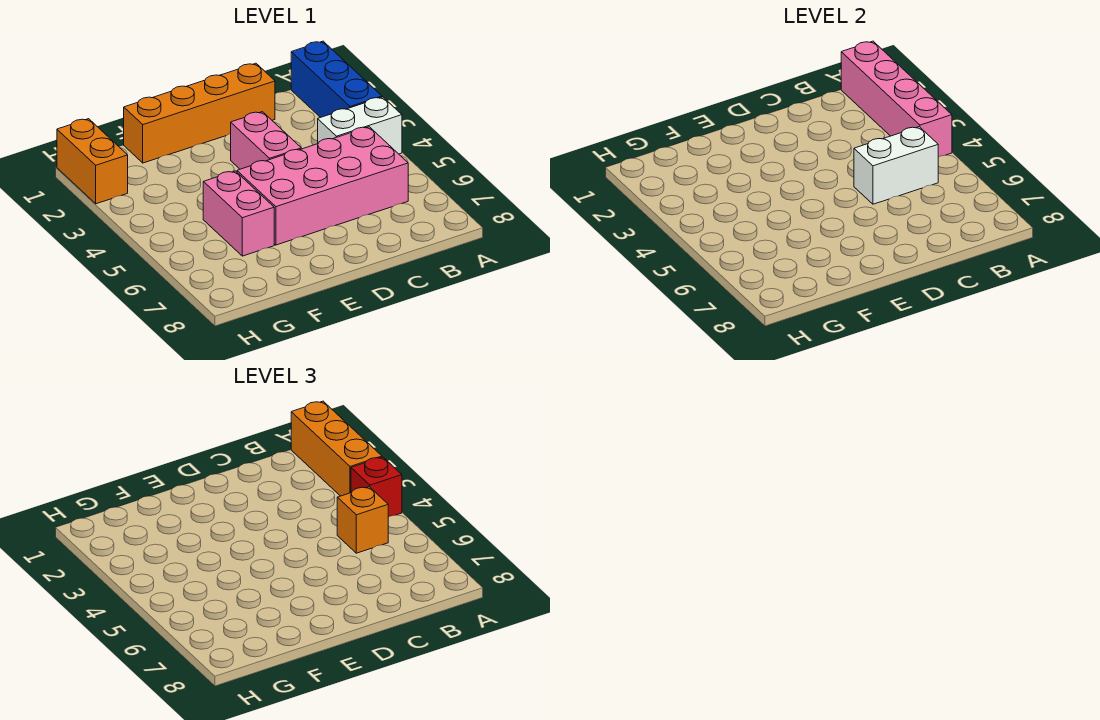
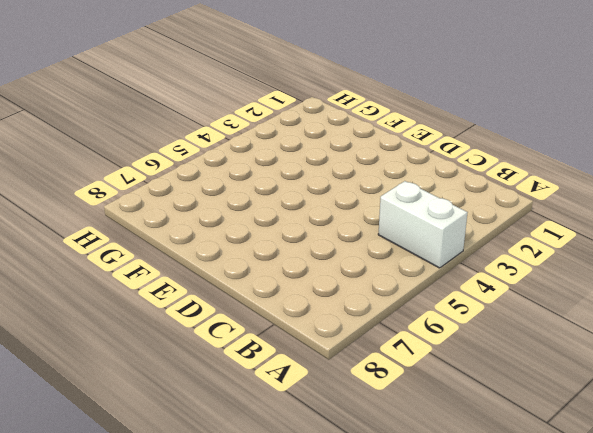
none -> blue brick A1:A3 level 1
none -> pink brick B5:E6 level 1
none -> orange brick C1:F1 level 1

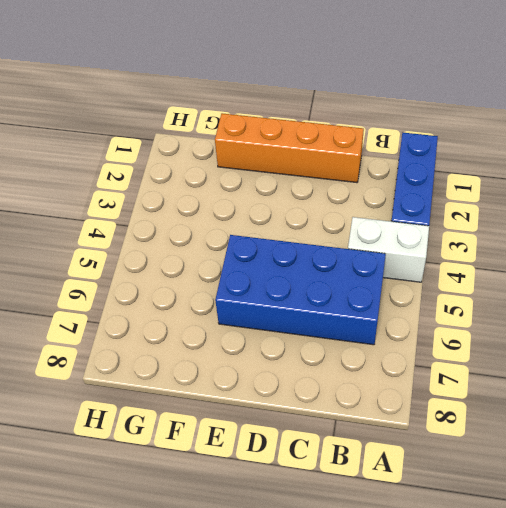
blue brick B5:E6 level 1 -> pink brick B5:E6 level 1
none -> pink brick D3:D4 level 1
none -> pink brick F5:F6 level 1
none -> orange brick H1:H2 level 1

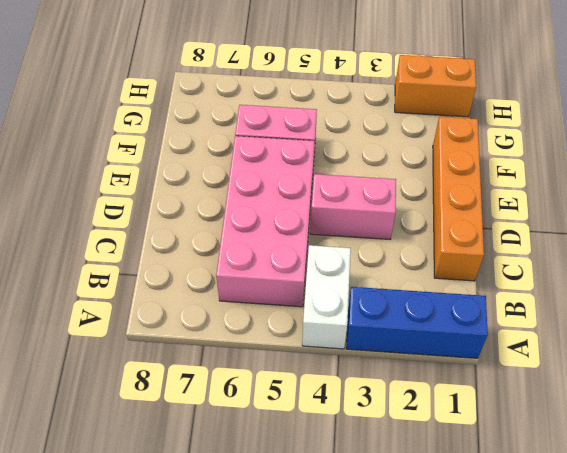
none -> pink brick A1:A4 level 2
none -> white brick B5:C5 level 2
none -> orange brick A1:A3 level 3

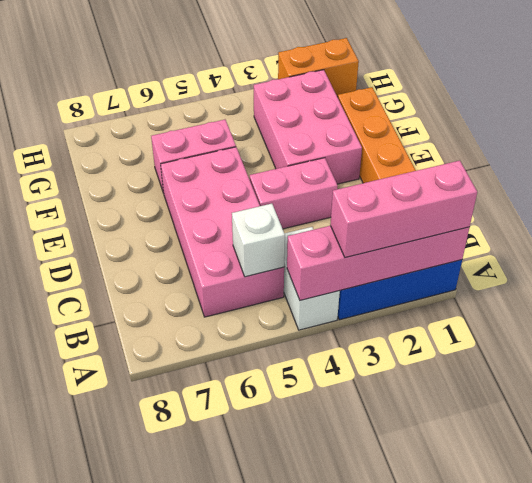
pink brick A1:A3 level 3 -> orange brick A1:A3 level 3
white brick B5 level 2 -> white brick B5:C5 level 2
pink brick E2:G3 level 1 -> none
none -> red brick A4 level 3
none -> orange brick B5 level 3

